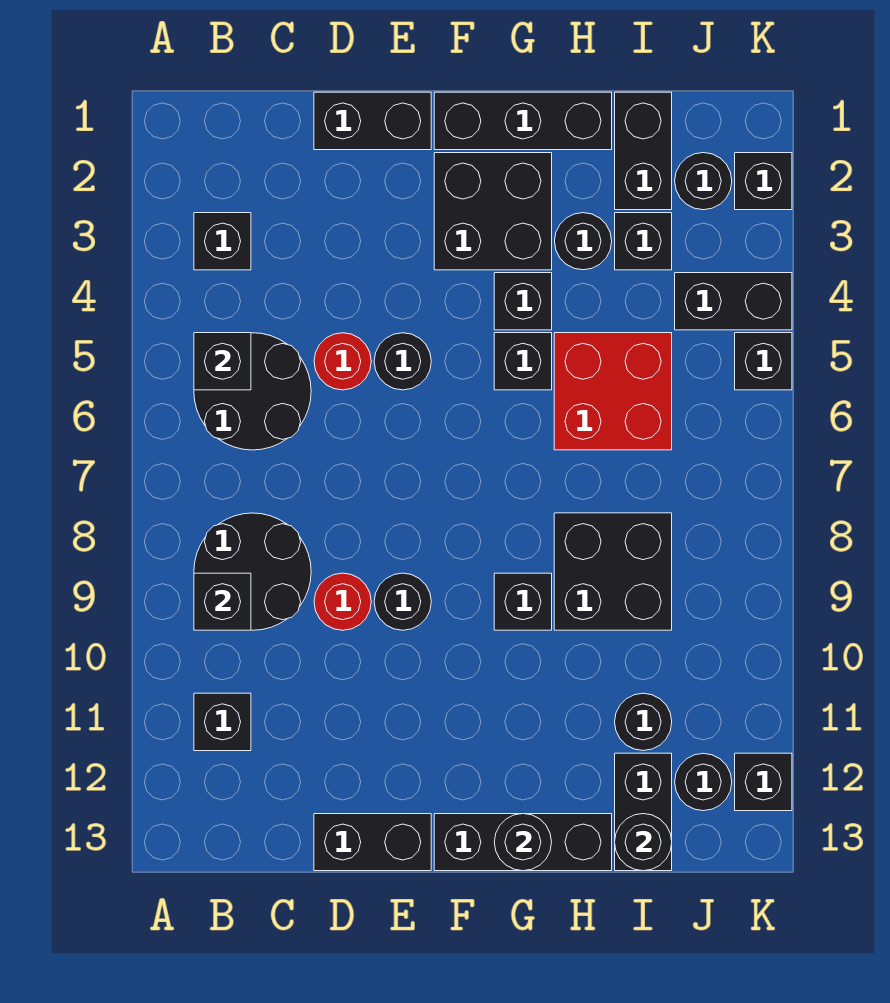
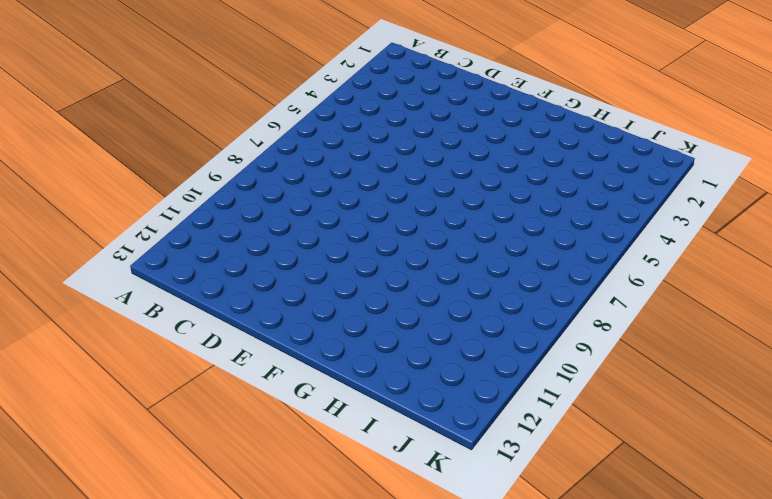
none -> black brick B3 level 1
none -> black round brick B5:C6 level 1
none -> black round brick B8:C9 level 1
none -> black brick B11 level 1

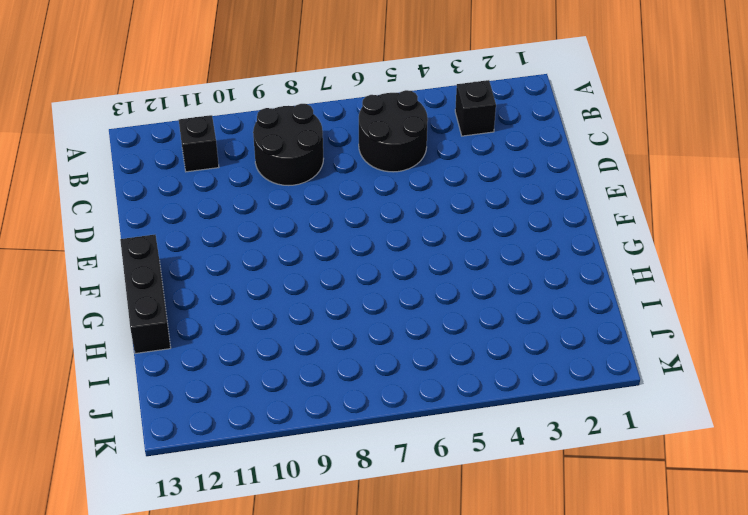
none -> black brick D1:E1 level 1
none -> red round brick D5 level 1
none -> red round brick D9 level 1
none -> black brick D13:E13 level 1

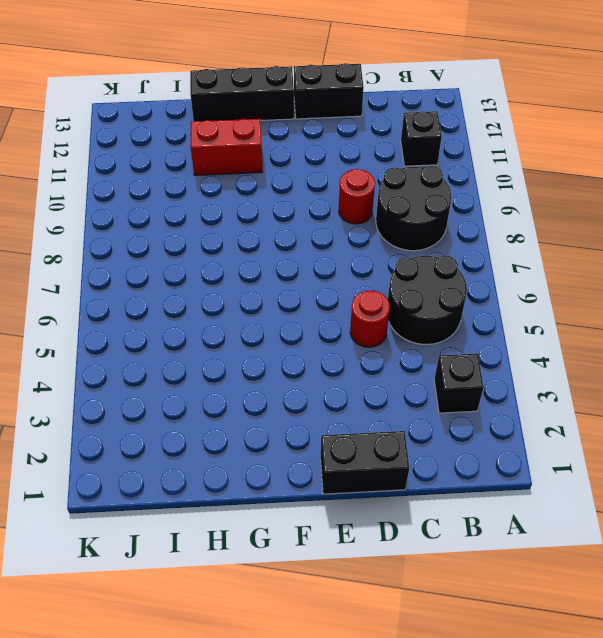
red brick G11:H11 level 1 -> none
none -> black round brick E5 level 1
none -> black round brick E9 level 1
none -> black brick F1:H1 level 1
none -> black brick F2:G3 level 1

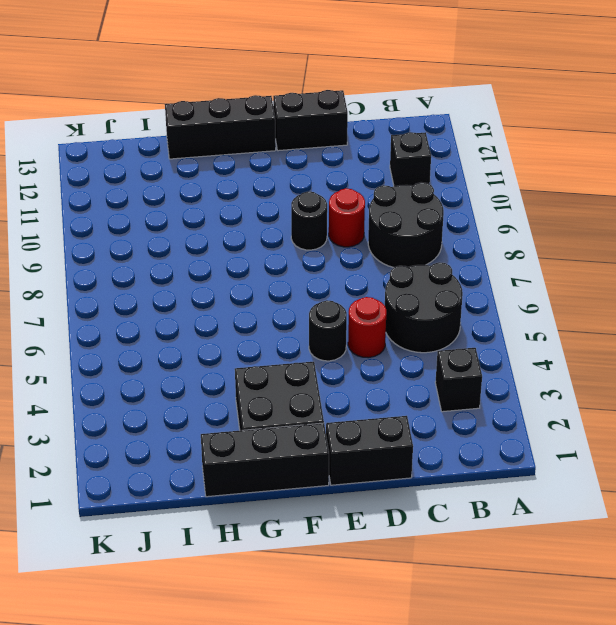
none -> black brick G4 level 1
none -> black brick G5 level 1
none -> black brick G9 level 1
none -> black round brick H3 level 1

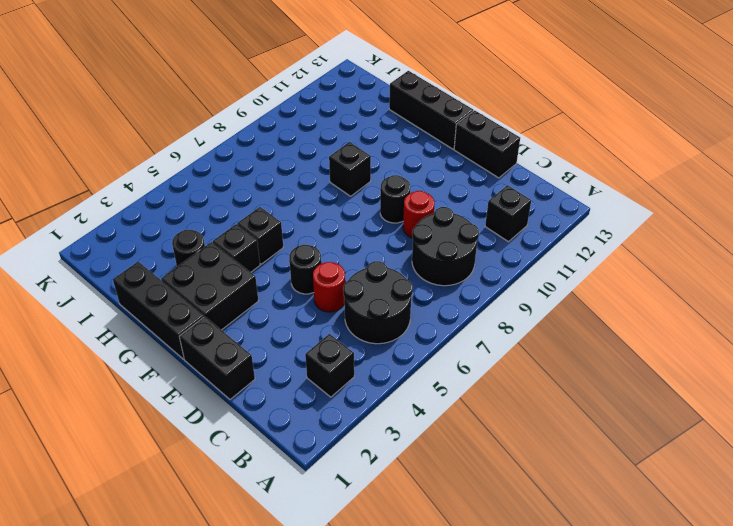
none -> red brick H5:I6 level 1
none -> black brick H8:I9 level 1
none -> black brick I1:I2 level 1
none -> black brick I3 level 1

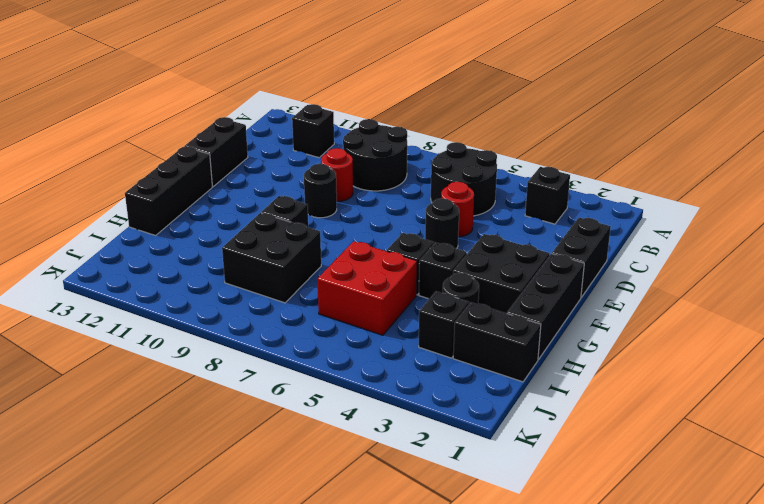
none -> black round brick I11 level 1
none -> black brick I12:I13 level 1
none -> black round brick J2 level 1
none -> black brick J4:K4 level 1

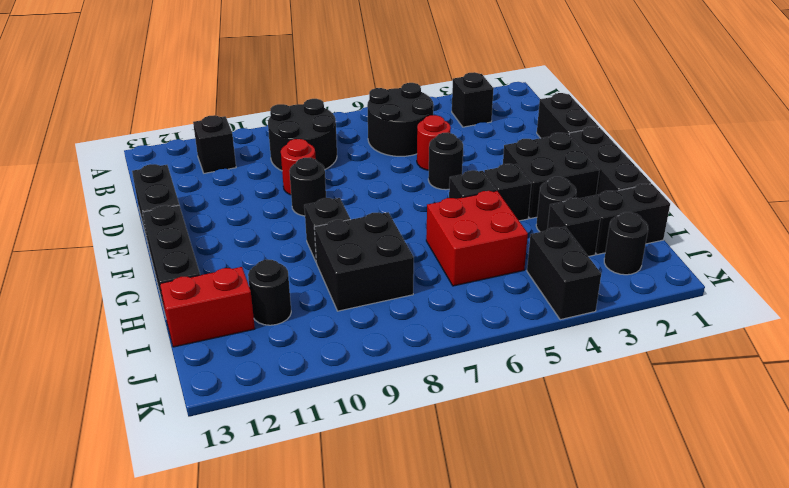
red brick I12:I13 level 1 -> black brick I12:I13 level 1
none -> black round brick J12 level 1
none -> black brick K2 level 1
none -> black brick K5 level 1
none -> black brick K12 level 1

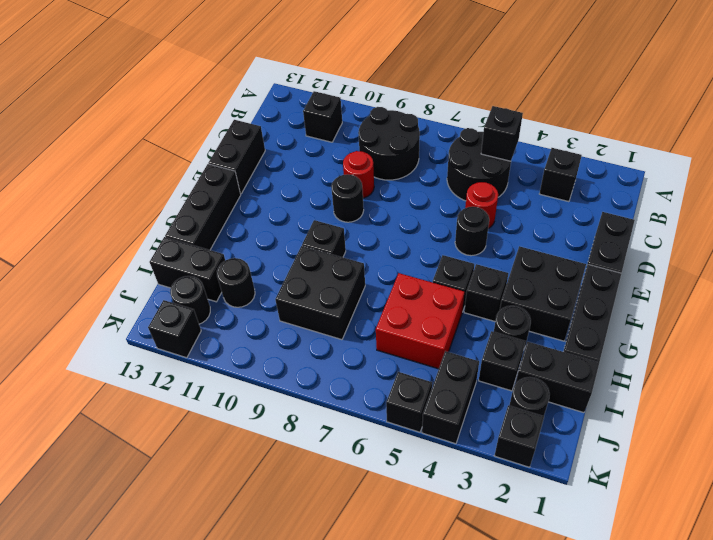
none -> black brick B9 level 2
none -> black round brick G13 level 2
none -> black round brick I13 level 2

